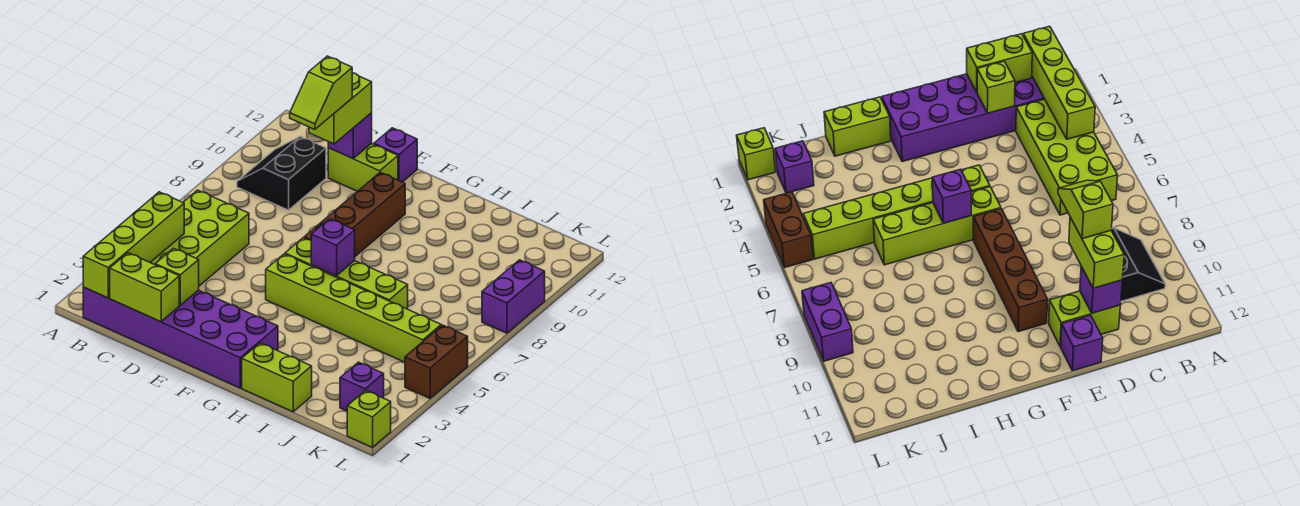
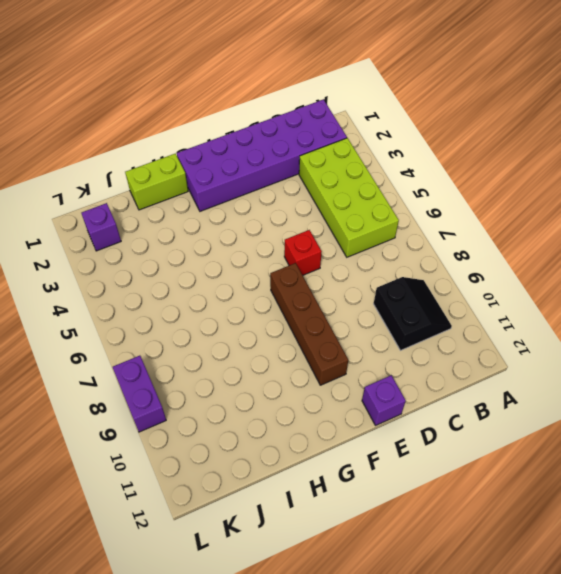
red brick E6 level 1 -> none
none -> lime brick D11:E11 level 1
none -> lime brick F5:K5 level 1
none -> lime brick F6:I6 level 1

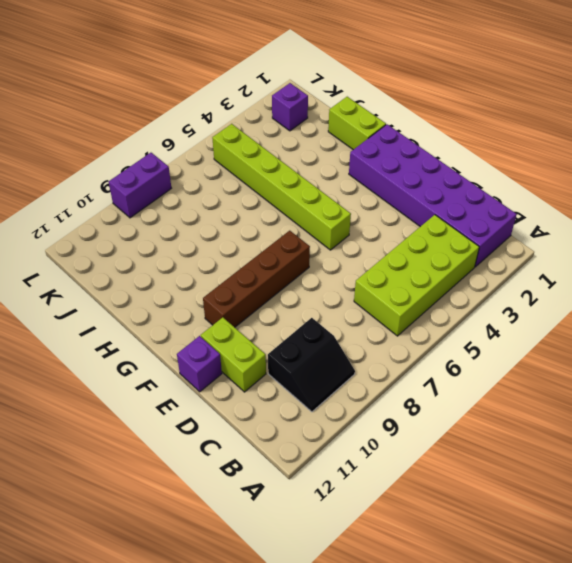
none -> lime brick F6:I6 level 1
none -> lime brick L1 level 1
none -> brown brick L4:L5 level 1

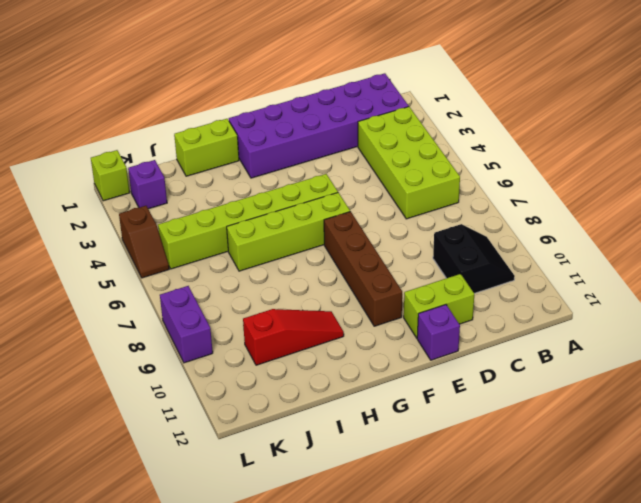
red slope H10:J10 level 1 top J -> none
brown slope L4:L5 level 1 top 4 -> brown brick L4:L5 level 1
none -> lime brick B1:B4 level 2
none -> lime brick C1:D1 level 2
none -> lime brick D2 level 2

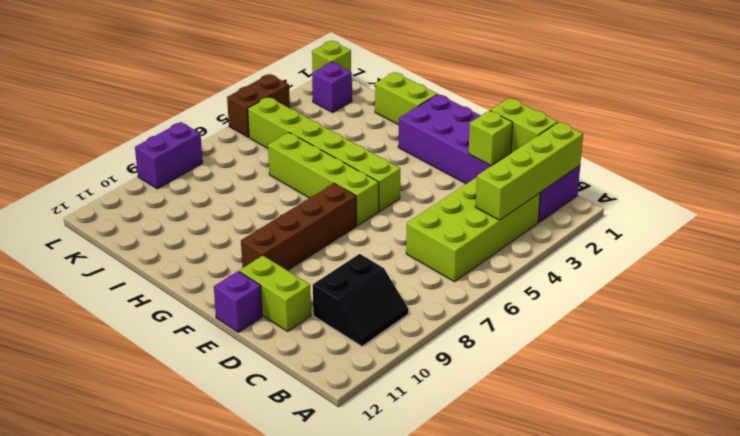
none -> purple brick D11 level 2
none -> purple brick G6 level 2
none -> lime brick D10:D11 level 3

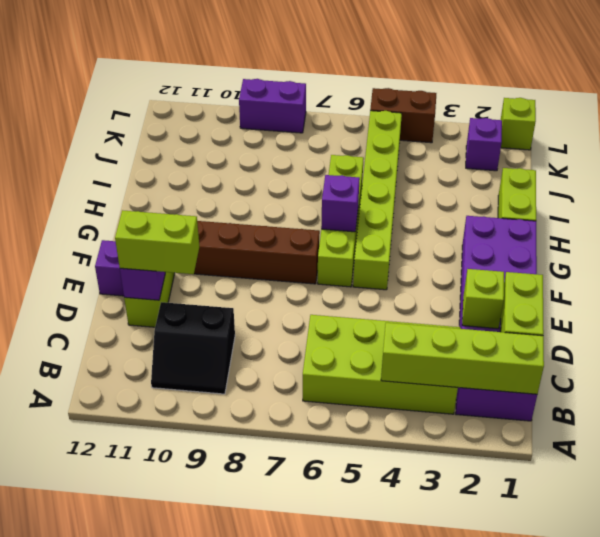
none -> lime slope D9:D10 level 4 top 10

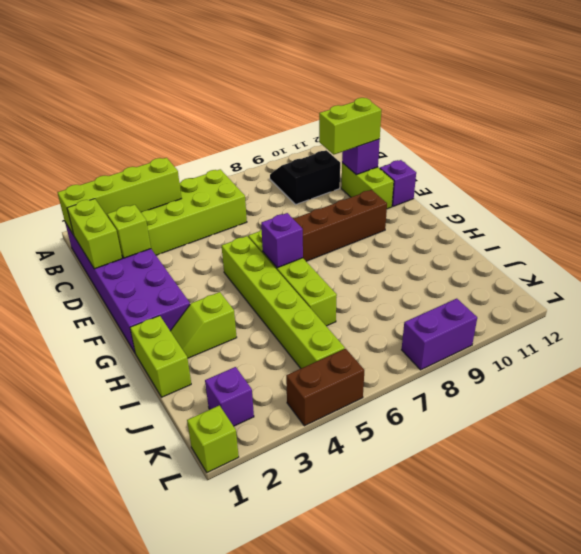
lime slope H2:H3 level 1 top 3 -> lime slope D9:D10 level 4 top 10

